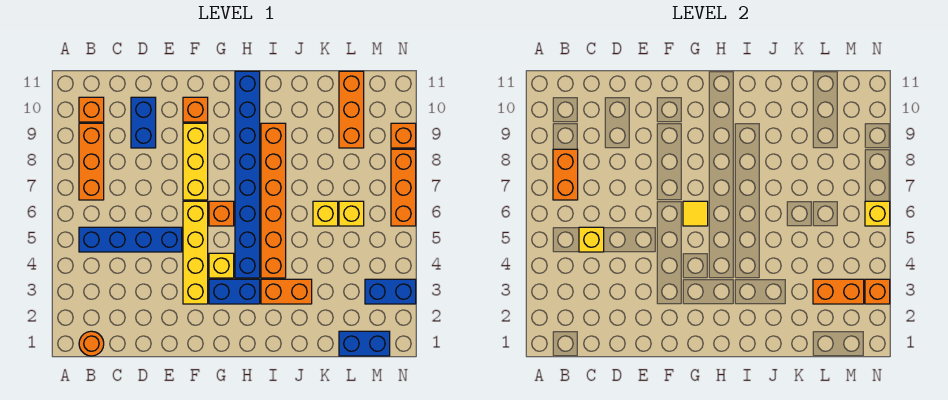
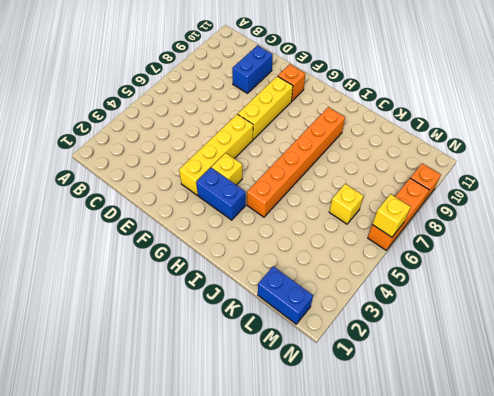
none -> orange round brick B1 level 1
none -> blue brick B5:E5 level 1
none -> orange brick B7:B9 level 1

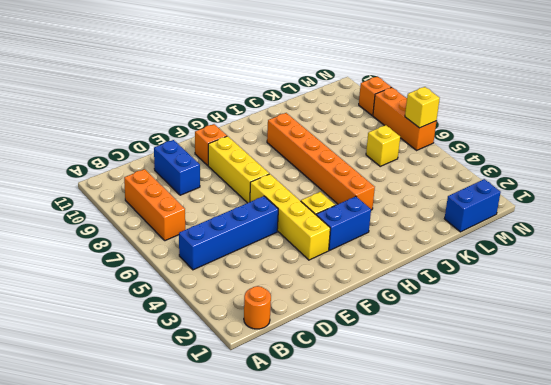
none -> orange brick B10 level 1
none -> orange brick G6 level 1
none -> blue brick H4:H11 level 1

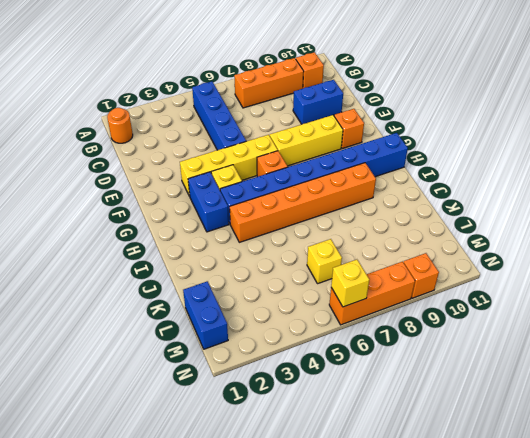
none -> orange brick I3:J3 level 1
none -> yellow brick K6 level 1
none -> orange brick L9:L11 level 1

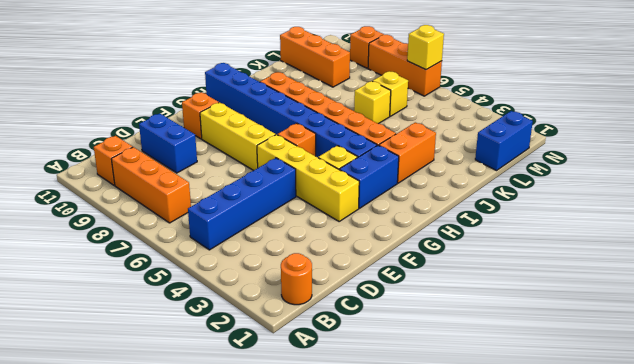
none -> blue brick M3:N3 level 1
none -> orange brick B7:B8 level 2
none -> yellow brick C5 level 2

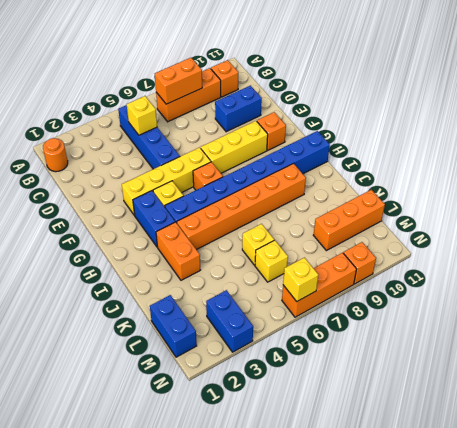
none -> yellow tile G6 level 2
none -> orange brick L3:M3 level 2
none -> orange brick N3 level 2

